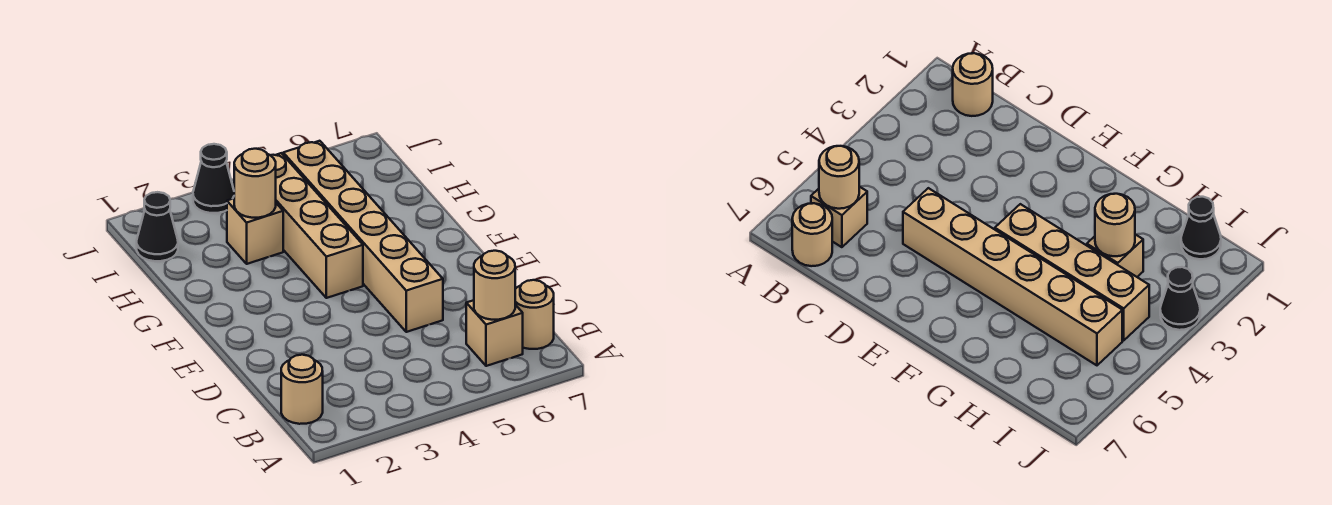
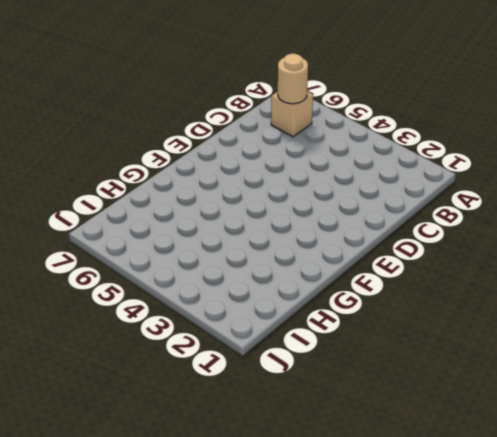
none -> tan round brick B1 level 1
none -> tan round brick B7 level 1

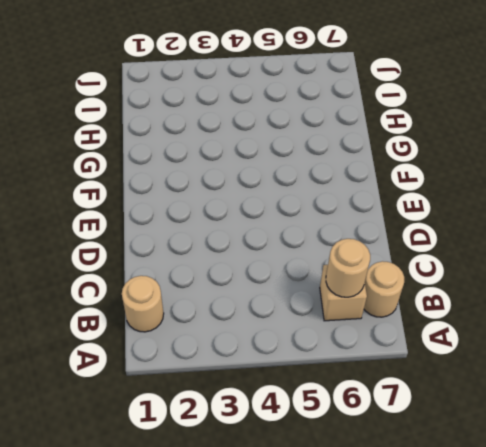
none -> tan brick D5:I5 level 1
none -> tan brick F4:I4 level 1

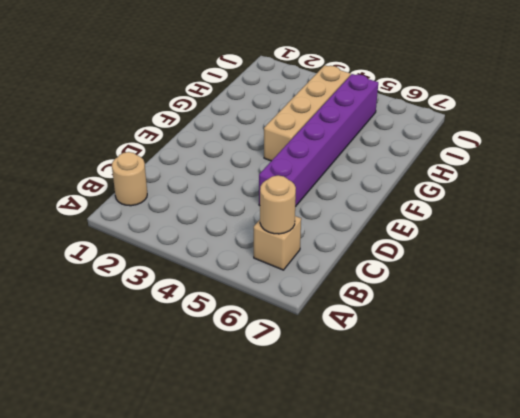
purple brick D5:I5 level 1 -> tan brick D5:I5 level 1
none -> tan round brick B7 level 1
none -> tan brick H3 level 1

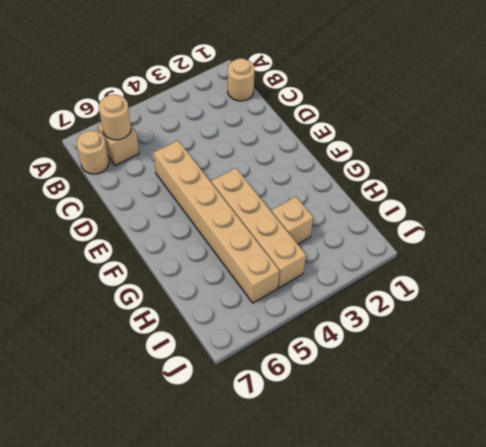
none -> black cone I1 level 1
none -> black cone J3 level 1

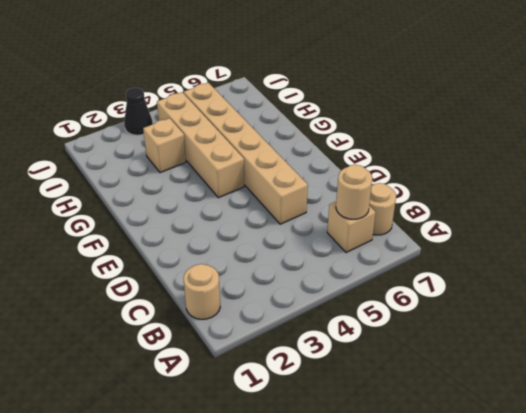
none -> black cone I1 level 1
none -> tan round brick H3 level 2

